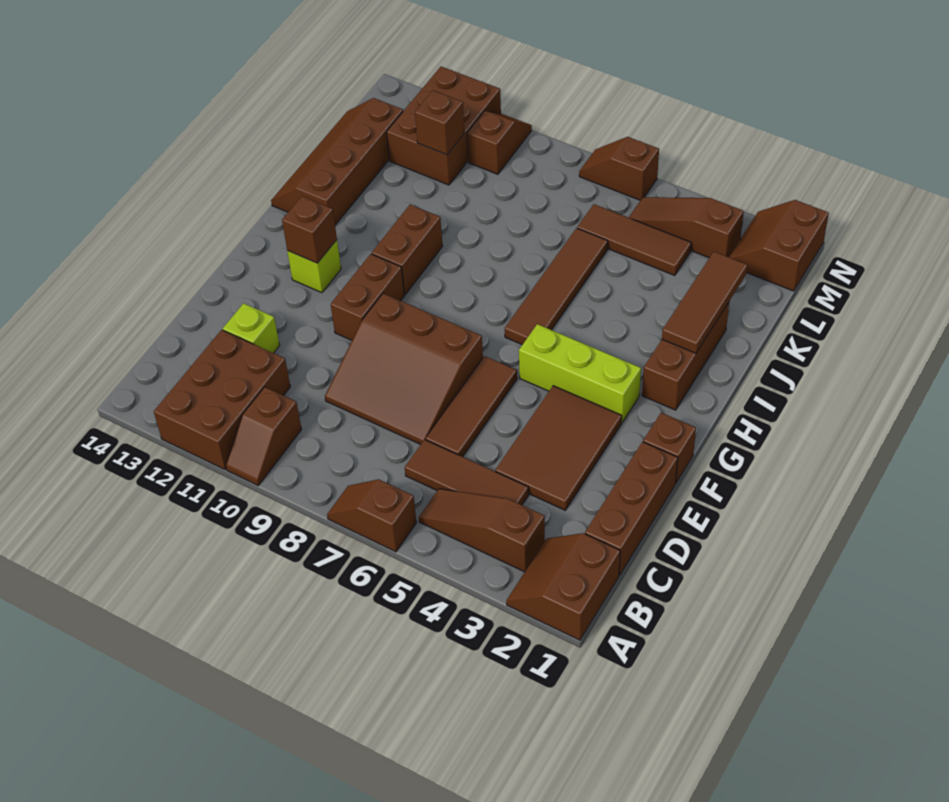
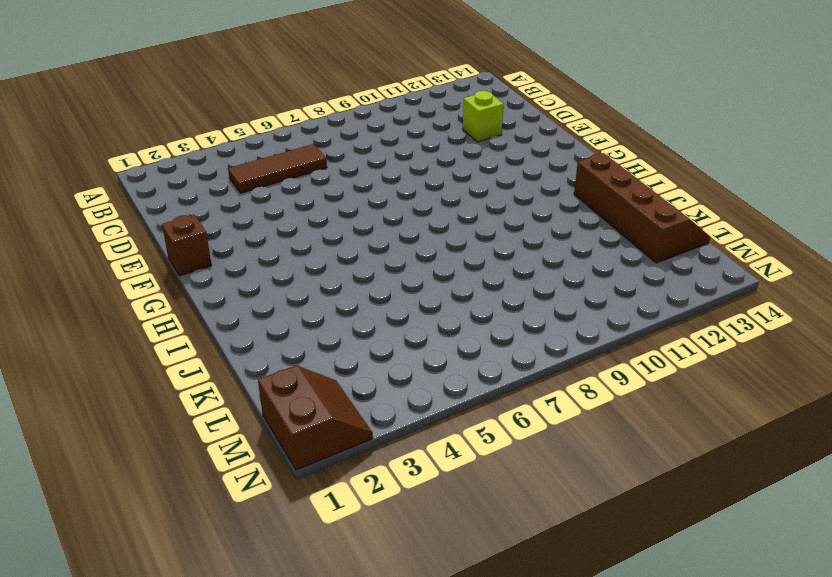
none -> brown slope A1:B2 level 1 top 1
none -> brown slope A6:A7 level 1 top 6
none -> brown slope A10:B10 level 1 top B

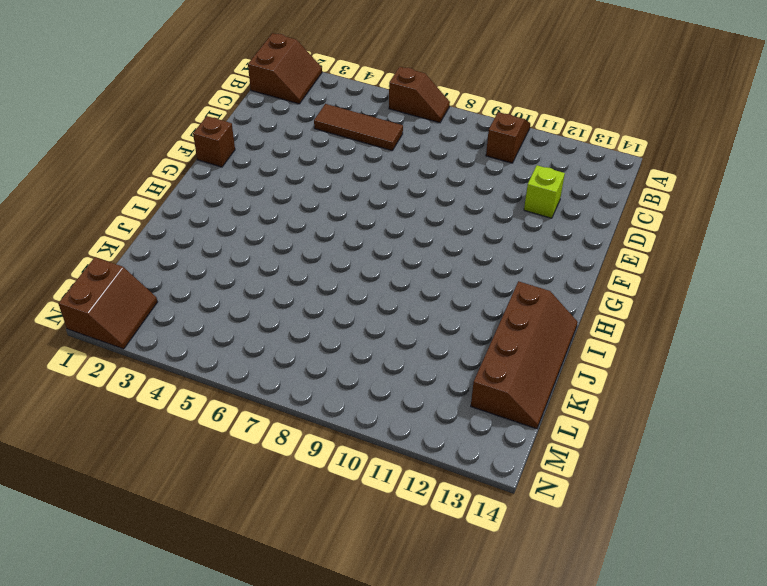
none -> brown brick A11:C12 level 1
none -> brown slope B3:B5 level 1 top 3
none -> brown brick C1:E1 level 1

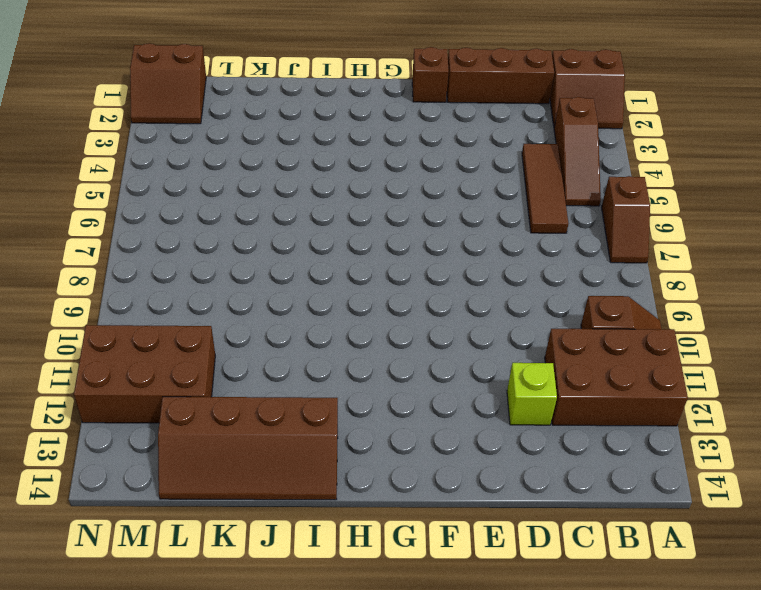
none -> brown tile D3:F4 level 1
none -> brown tile D6:F6 level 1
none -> brown slope D7:F9 level 1 top F

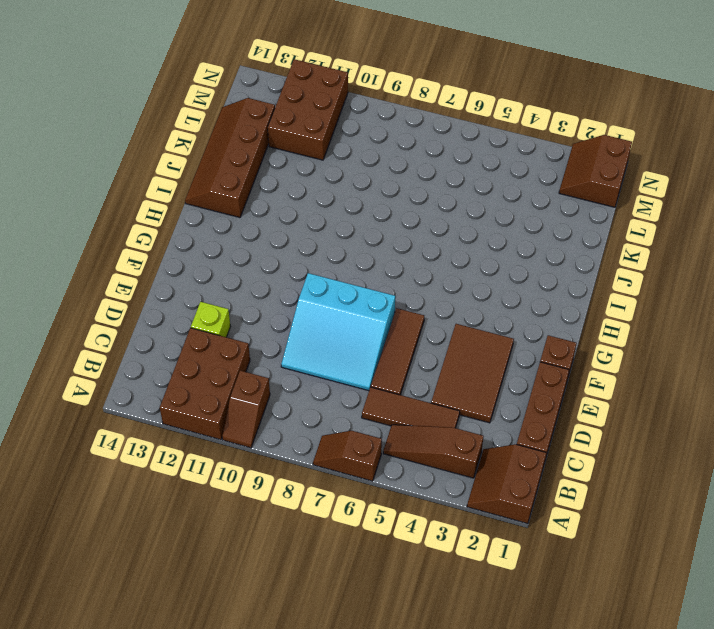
cyan slope D7:F9 level 1 top F -> brown slope D7:F9 level 1 top F
none -> brown brick F10:G10 level 1
none -> lime brick G3:G5 level 1
none -> lime brick G12 level 1

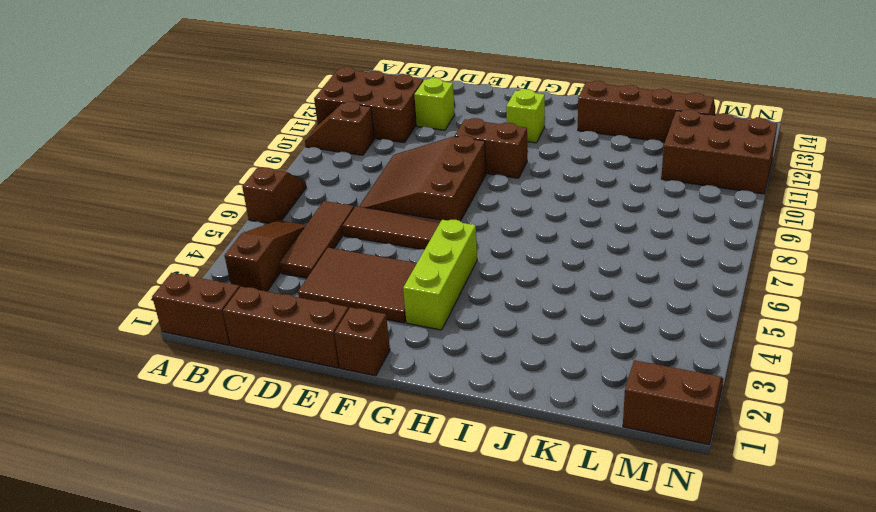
none -> brown brick H2:J2 level 1
none -> brown tile H6:K6 level 1
none -> brown brick H10:I10 level 1

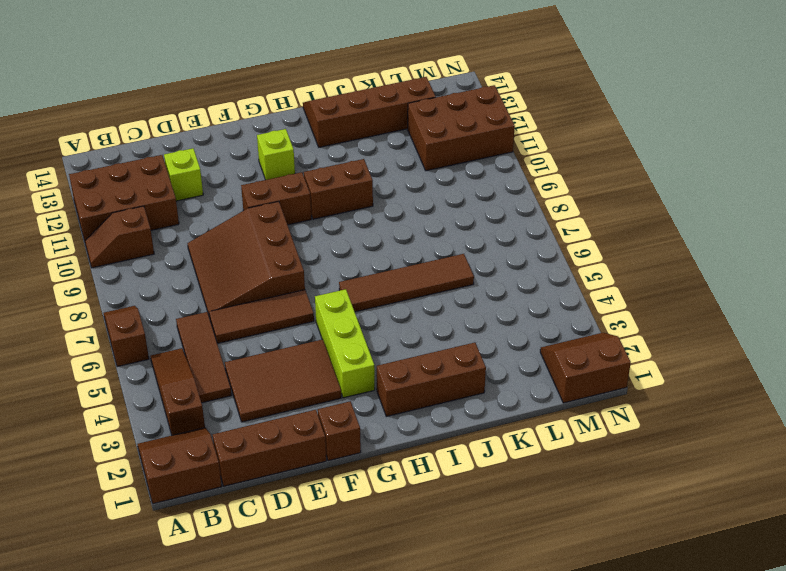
none -> brown tile L4:L6 level 1
none -> brown slope M3:M5 level 1 top 3
none -> brown slope M10:N10 level 1 top M

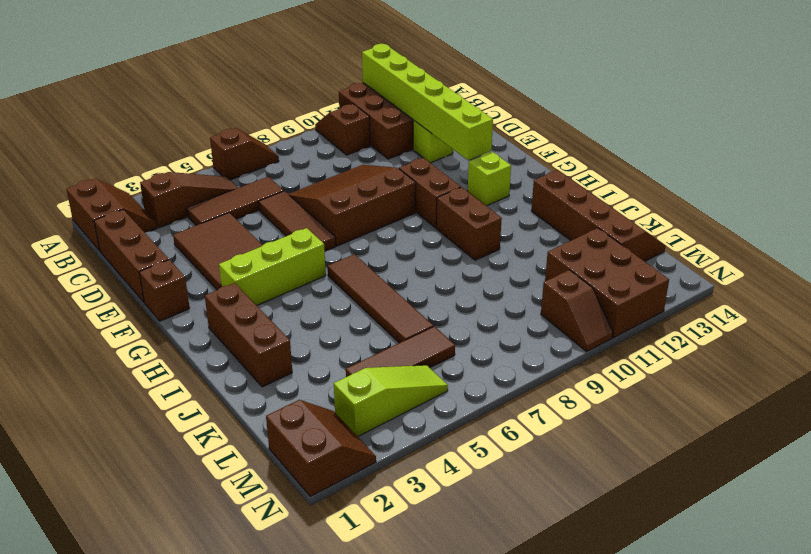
lime brick A12:F12 level 2 -> none
lime slope M3:M5 level 1 top 3 -> brown slope M3:M5 level 1 top 3
none -> brown slope N6:N7 level 1 top 6
none -> brown brick G12 level 2
none -> brown tile I2:K2 level 2

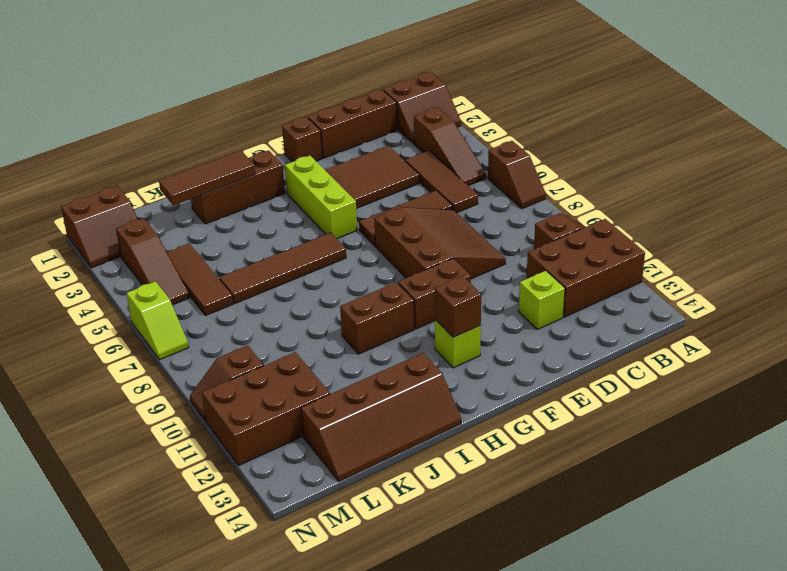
lime slope N6:N7 level 1 top 6 -> brown slope N6:N7 level 1 top 6
none -> brown brick L11 level 2

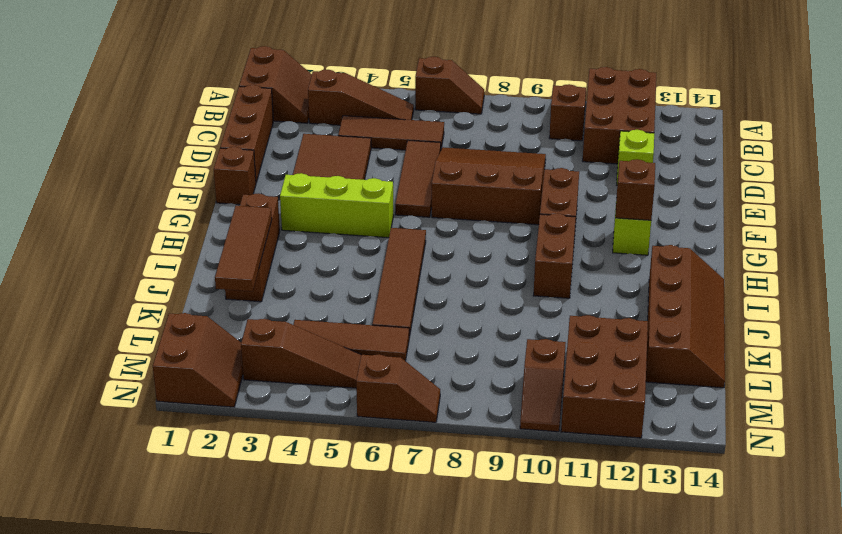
none -> brown brick L11 level 2

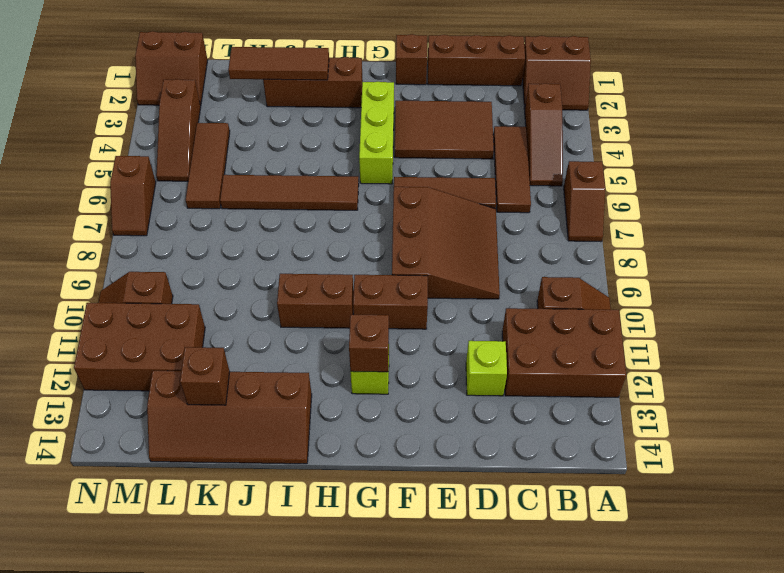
brown brick K13 level 2 -> brown brick L11 level 2

